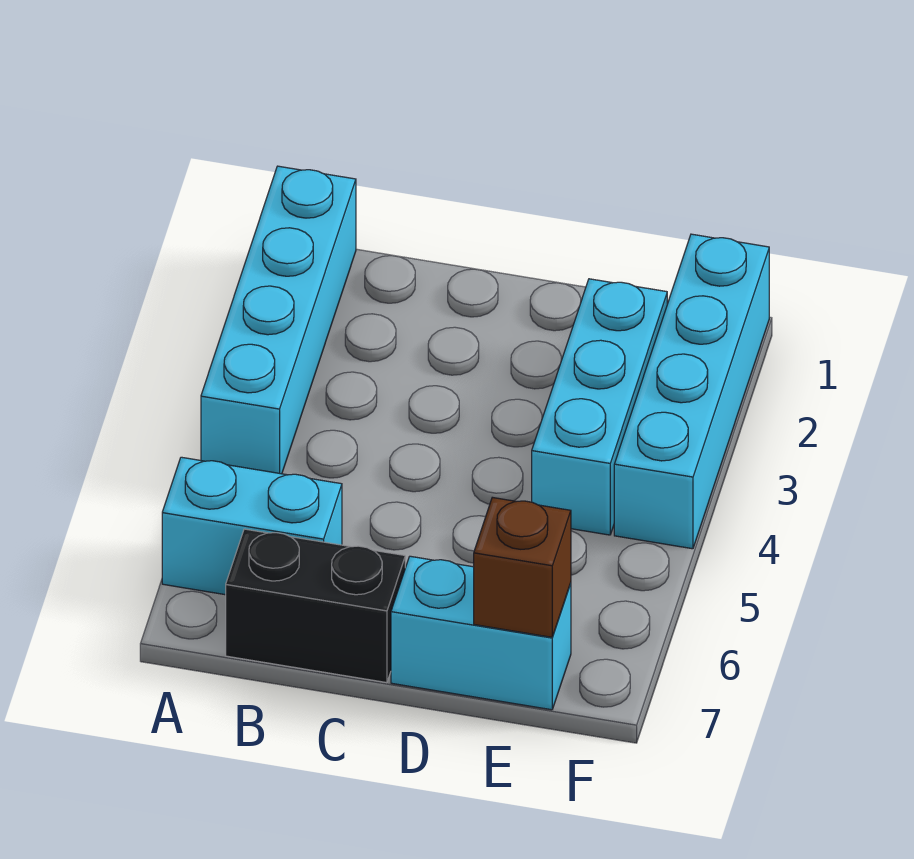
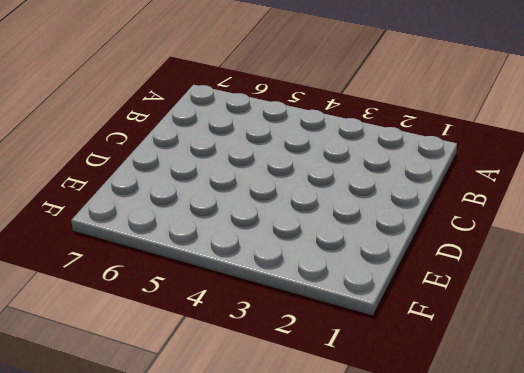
none -> cyan brick A1:A4 level 1
none -> cyan brick A6:B6 level 1

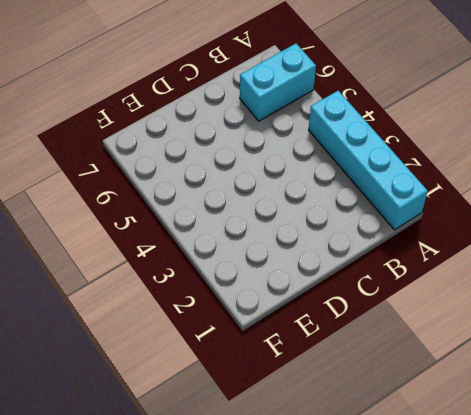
none -> black brick B7:C7 level 1
none -> cyan brick D7:E7 level 1

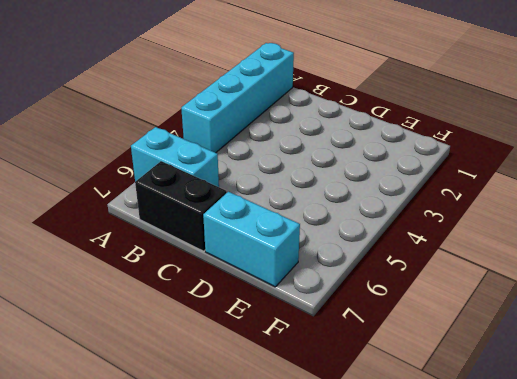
none -> cyan brick E2:E4 level 1
none -> cyan brick F1:F4 level 1

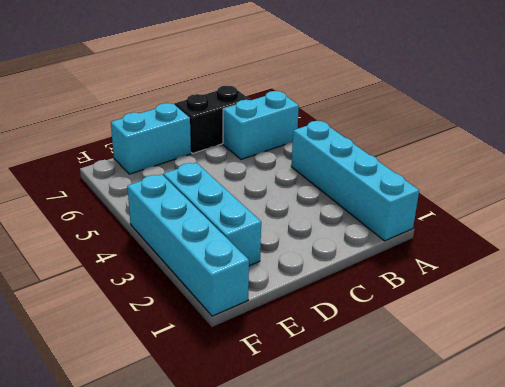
none -> brown brick E7 level 2

